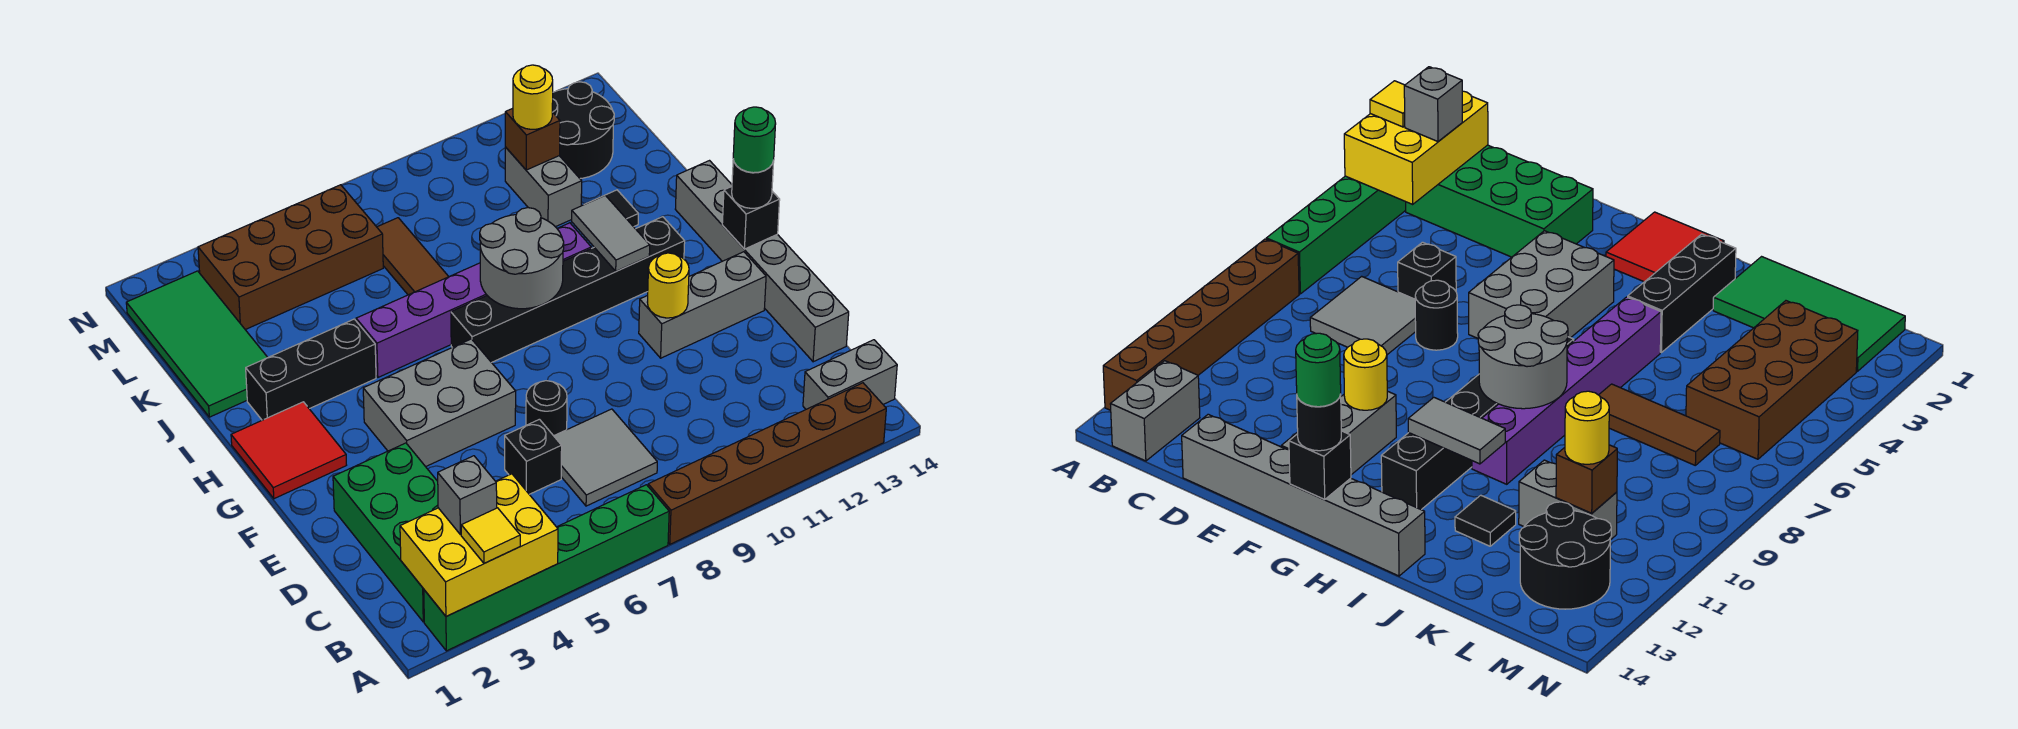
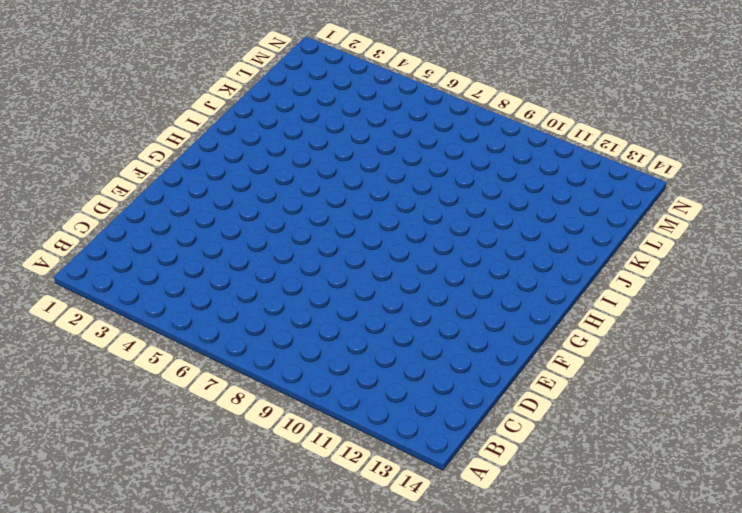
none -> green brick A2:A7 level 1
none -> brown brick A8:A13 level 1
none -> green brick B2:E3 level 1
none -> grey brick B13:B14 level 1

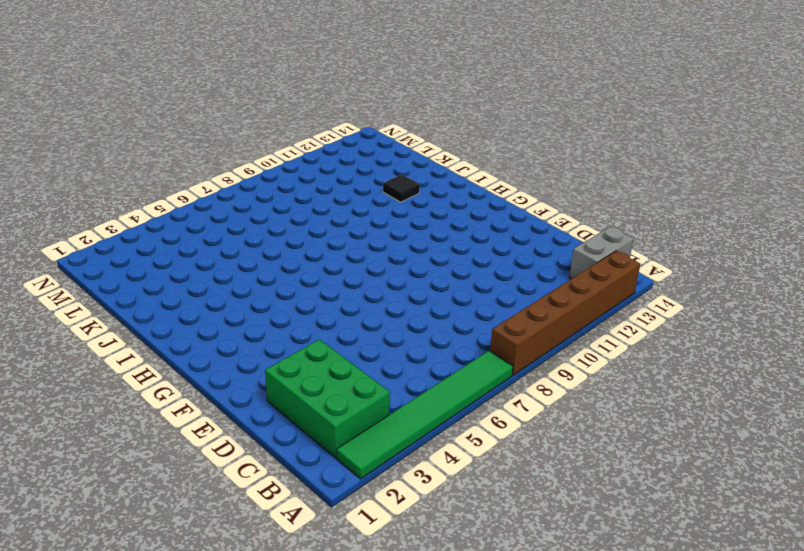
green tile A2:A7 level 1 -> green brick A2:A7 level 1
green brick B2:D3 level 1 -> green brick B2:E3 level 1
none -> grey tile C7:D8 level 1
none -> black brick D6 level 1
none -> grey brick D14:I14 level 1
none -> black round brick E7 level 1

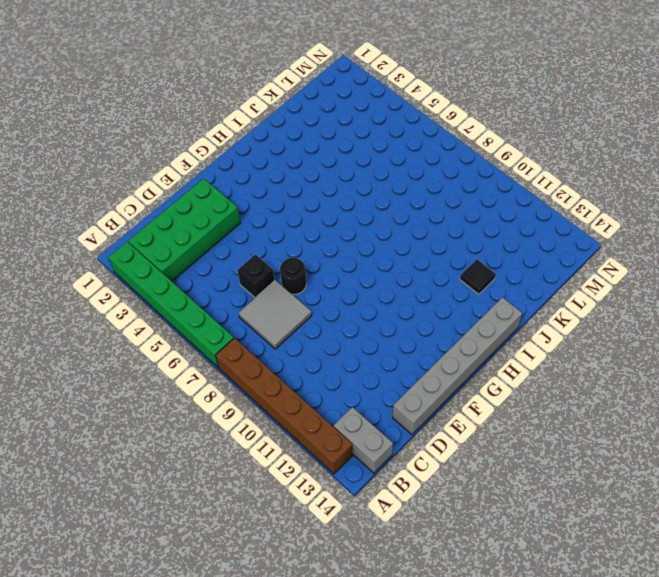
none -> grey brick F4:G6 level 1
none -> grey brick F11:F13 level 1
none -> red tile G1:H2 level 1
none -> black brick H7:H12 level 1

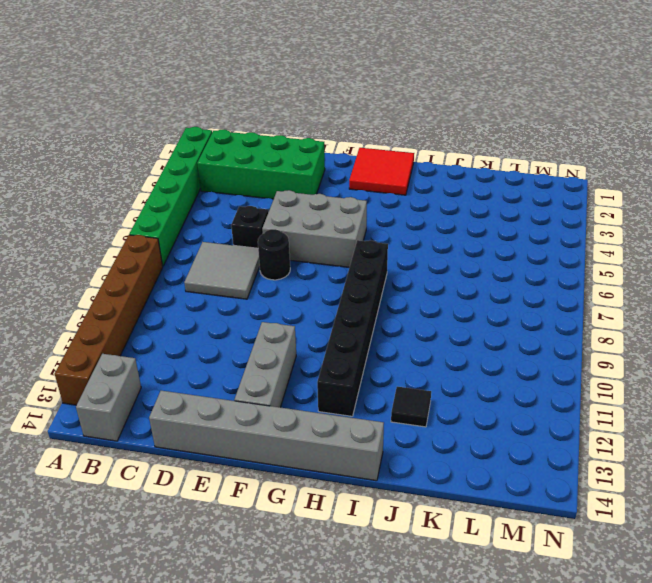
grey brick E5:G6 level 1 -> grey brick F4:G6 level 1
none -> black brick I2:I4 level 1
none -> purple brick I5:I10 level 1
none -> green tile J1:M2 level 1
none -> brown tile J7:L7 level 1

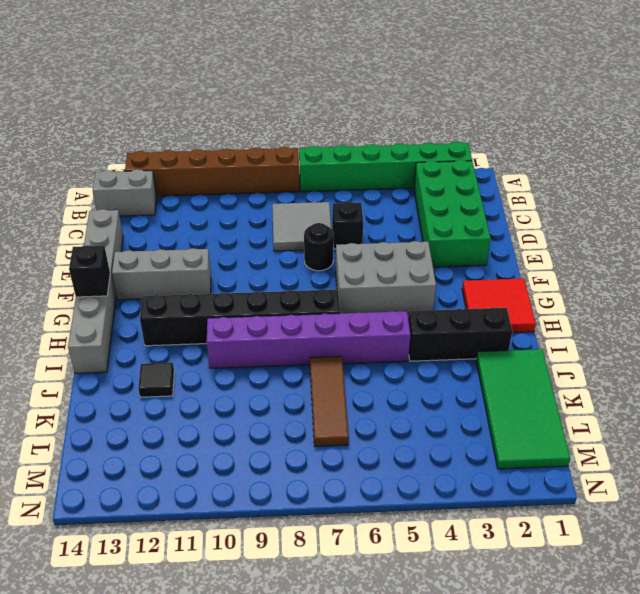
none -> grey brick K11:L11 level 1
none -> brown brick L3:M6 level 1
none -> black round brick L12:M13 level 1
none -> yellow brick A2:B4 level 2

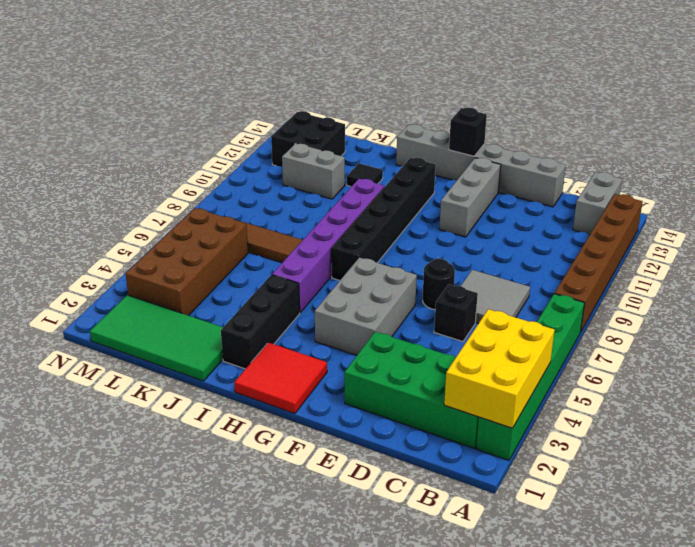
black brick L12:M13 level 1 -> black round brick L12:M13 level 1
none -> yellow round brick F11 level 2
none -> grey round brick H8:I9 level 2
none -> grey tile H11:I11 level 2
none -> brown brick L11 level 2

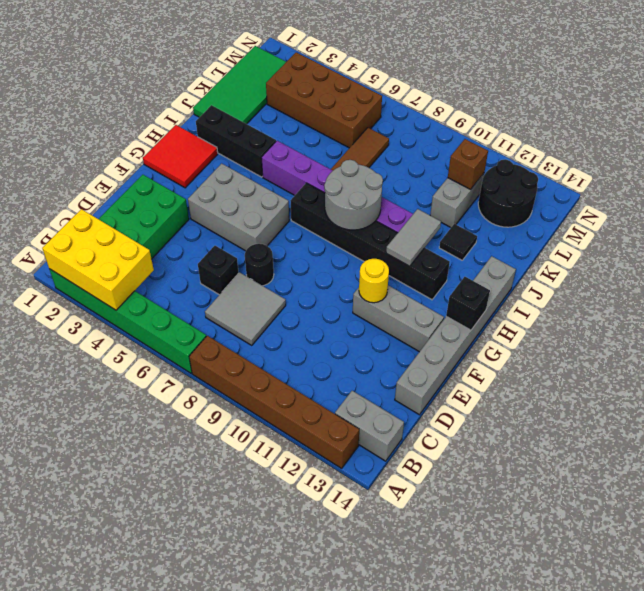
none -> yellow tile A3 level 3
none -> grey brick B3 level 3
none -> black round brick G14 level 3
none -> yellow round brick L11 level 3

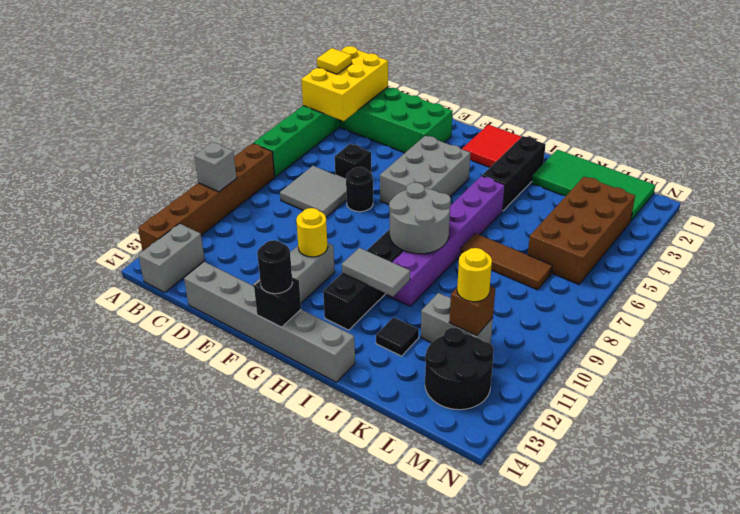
grey brick A10 level 2 -> grey brick B3 level 3
none -> green round brick G14 level 4

